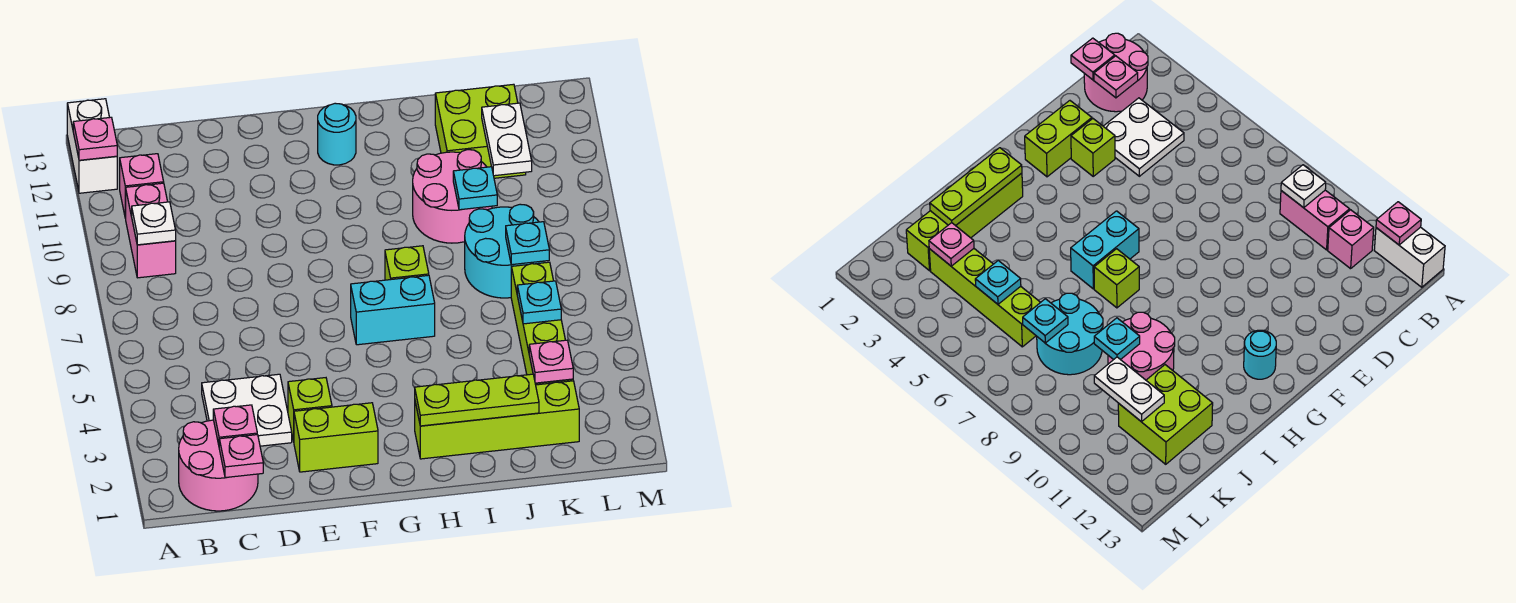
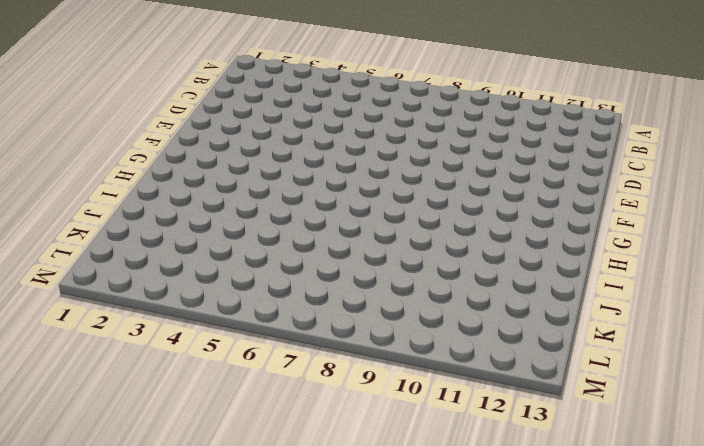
none -> white brick A12:A13 level 1
none -> pink round brick B1:C2 level 1
none -> pink brick B9:B10 level 1

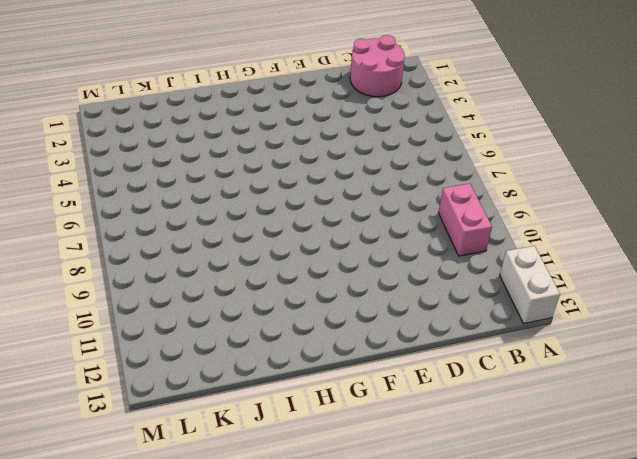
none -> pink brick B11 level 1
none -> white plate C3:D4 level 1
none -> lime brick E2:F2 level 1

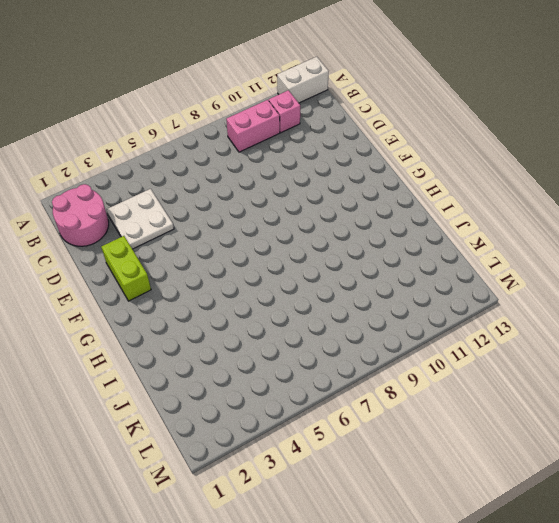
none -> lime brick E3 level 1
none -> cyan brick G6:H6 level 1
none -> cyan round brick G12 level 1

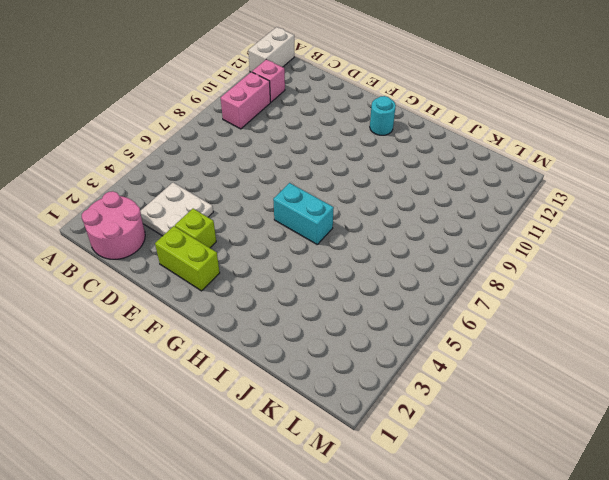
none -> lime brick H2:K2 level 1
none -> lime brick H7 level 1
none -> pink round brick I9:J10 level 1

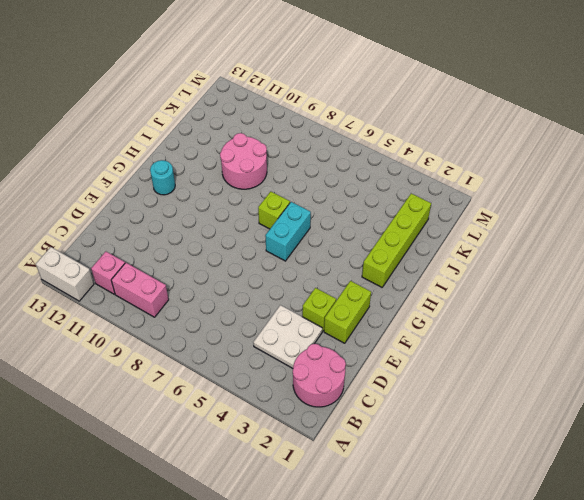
none -> cyan round brick J7:K8 level 1
none -> lime brick J11:K12 level 1
none -> lime brick K3:K6 level 1

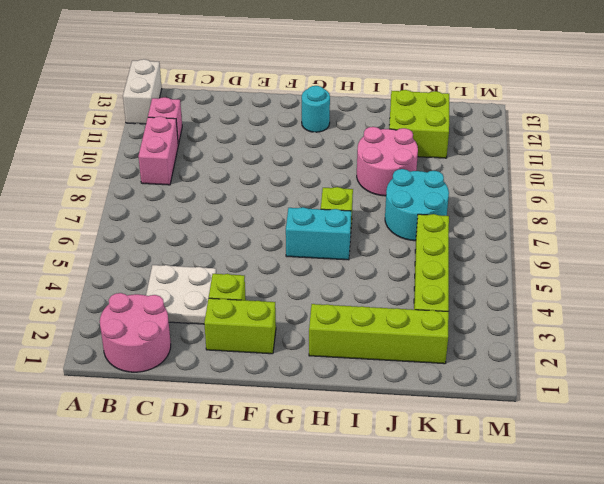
none -> pink plate A12 level 2
none -> white plate B9 level 2
none -> pink plate C1 level 2

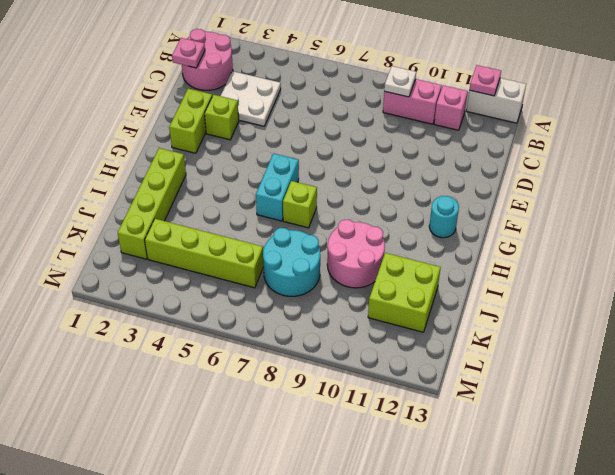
none -> pink plate C2 level 2
none -> lime plate H2:J2 level 2
none -> cyan plate J9 level 2

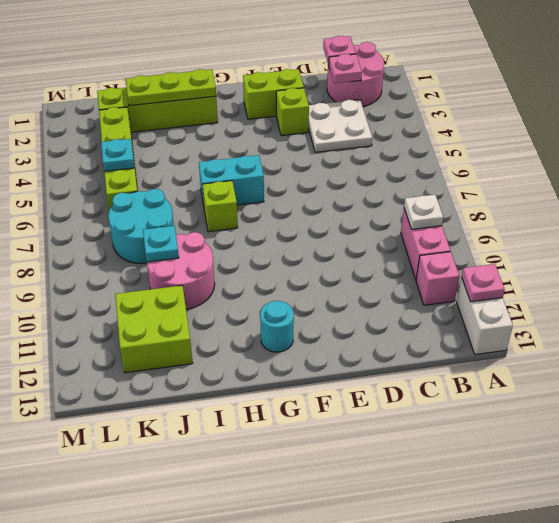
none -> pink plate K3 level 2
none -> cyan plate K7 level 2
none -> white plate K10:K11 level 2

